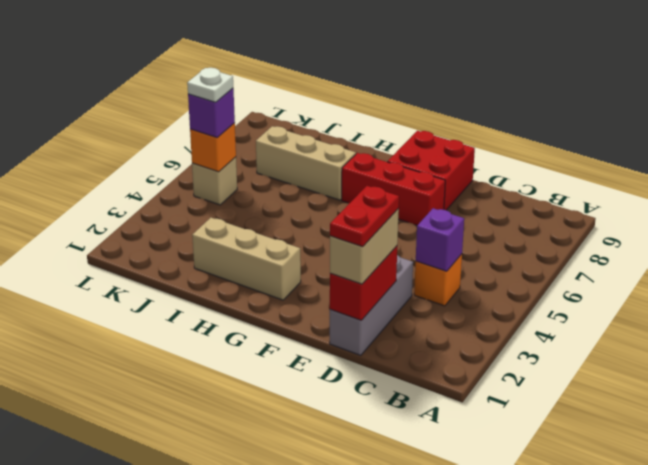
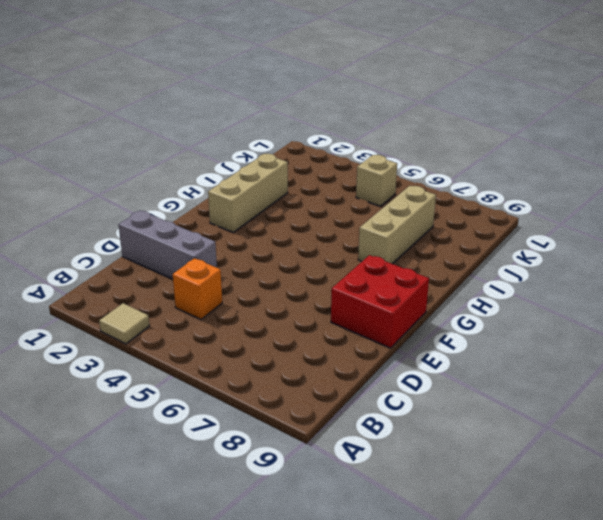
tan tile A3 level 1 -> none
none -> red brick E7:G7 level 1
none -> purple brick C4 level 2
none -> red brick D1:D2 level 2

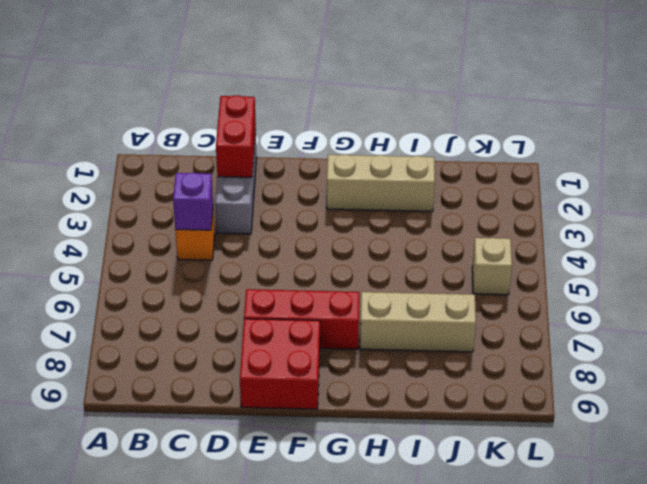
none -> orange brick K5 level 2
none -> tan brick D1:D2 level 3
none -> purple brick K5 level 3

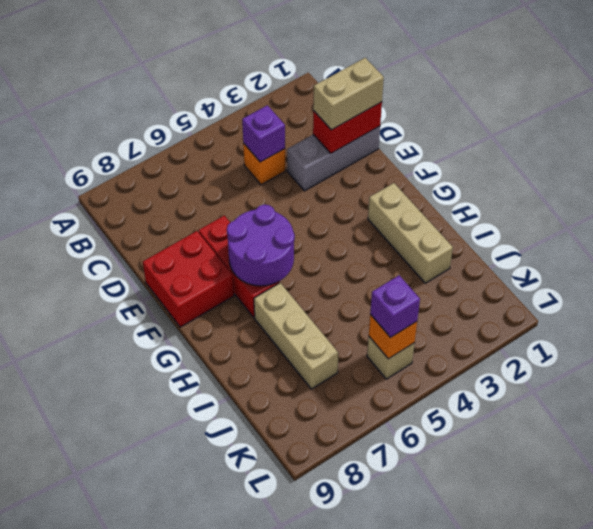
purple round brick F6:G7 level 2 -> none
none -> red plate D1:D2 level 4
none -> white plate K5 level 4

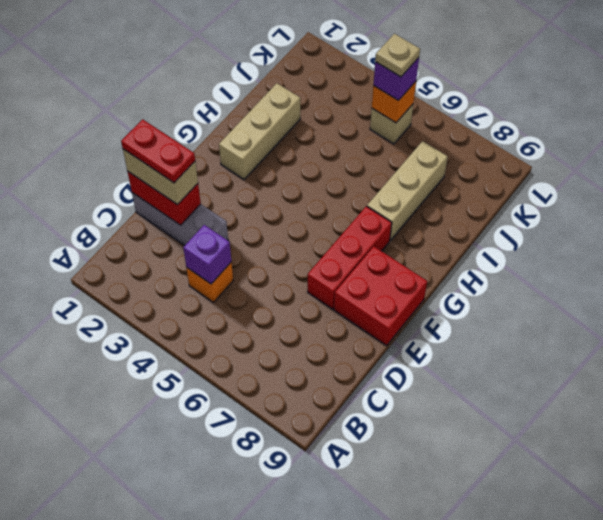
tan plate K5 level 4 -> white plate K5 level 4

